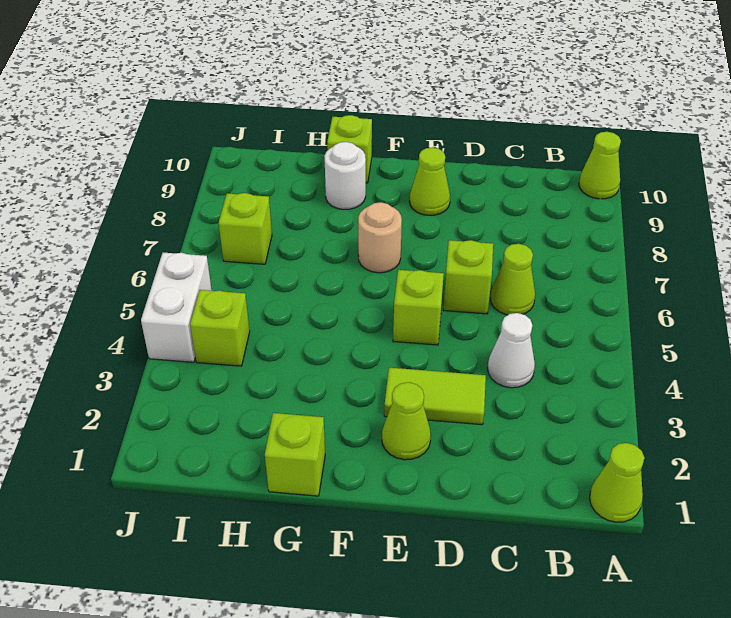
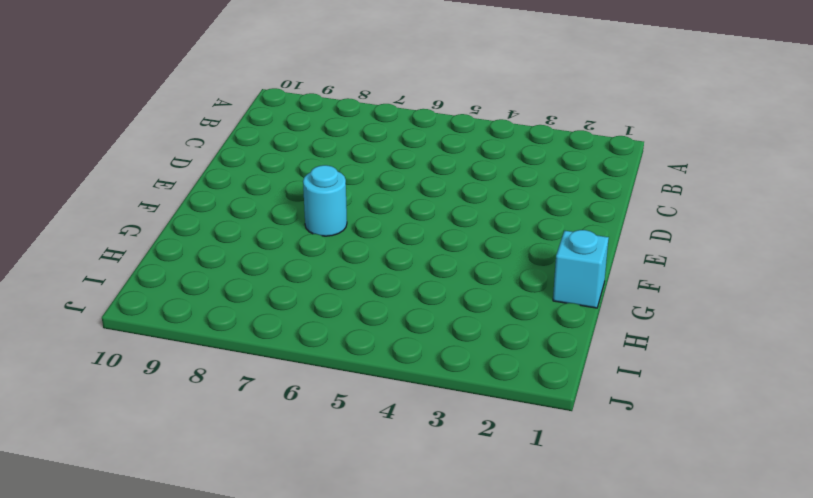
cyan round brick F7 level 1 -> tan round brick F7 level 1
cyan brick G1 level 1 -> lime brick G1 level 1
none -> lime cone A1 level 1
none -> lime cone A10 level 1
none -> white cone C4 level 1

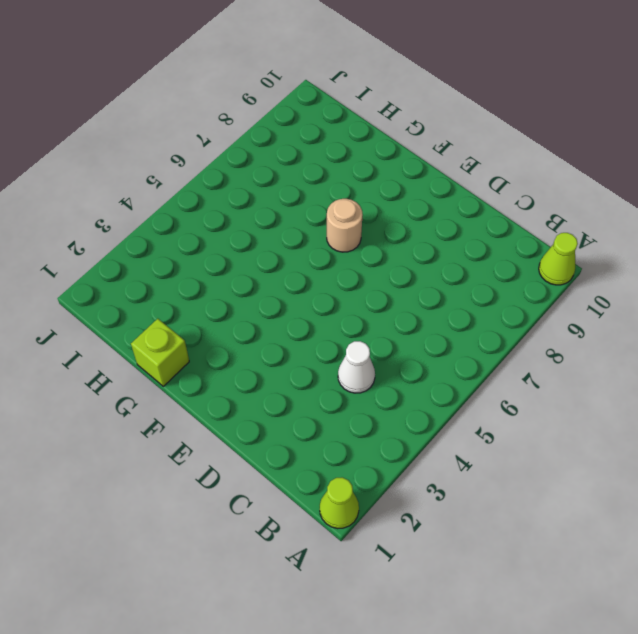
none -> lime cone C6 level 1
none -> lime tile D3:E3 level 1
none -> lime brick D6 level 1

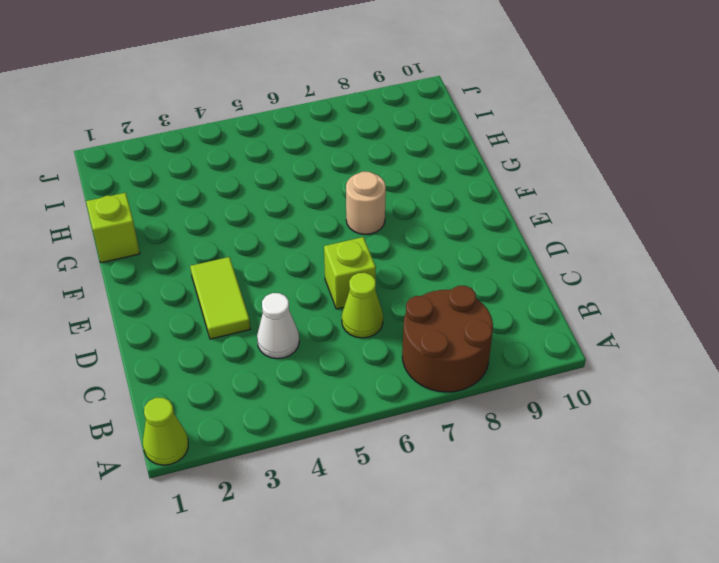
brown round brick A7:B8 level 1 -> none
none -> lime cone A10 level 1
none -> lime cone E2 level 1
none -> lime brick E5 level 1

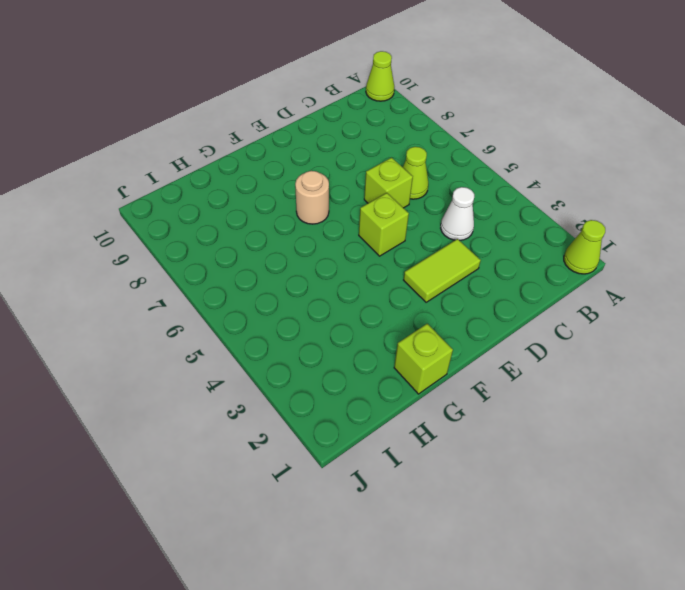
none -> lime cone E2 level 1
none -> lime cone E9 level 1
none -> white round brick G9 level 1

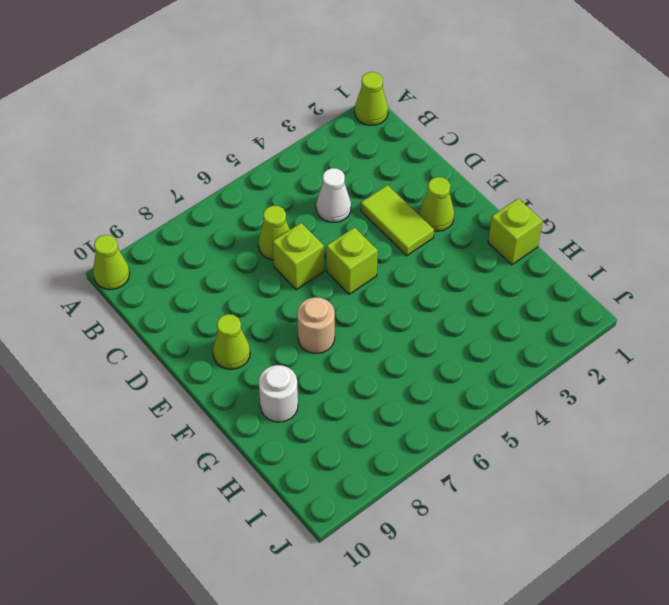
none -> lime brick G10 level 1
none -> lime brick I4 level 1
none -> lime brick I7 level 1

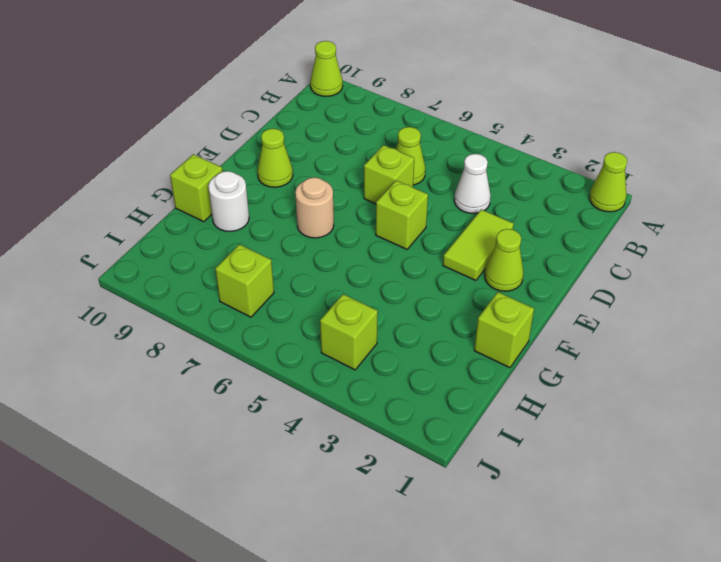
none -> white brick J4:J5 level 1

